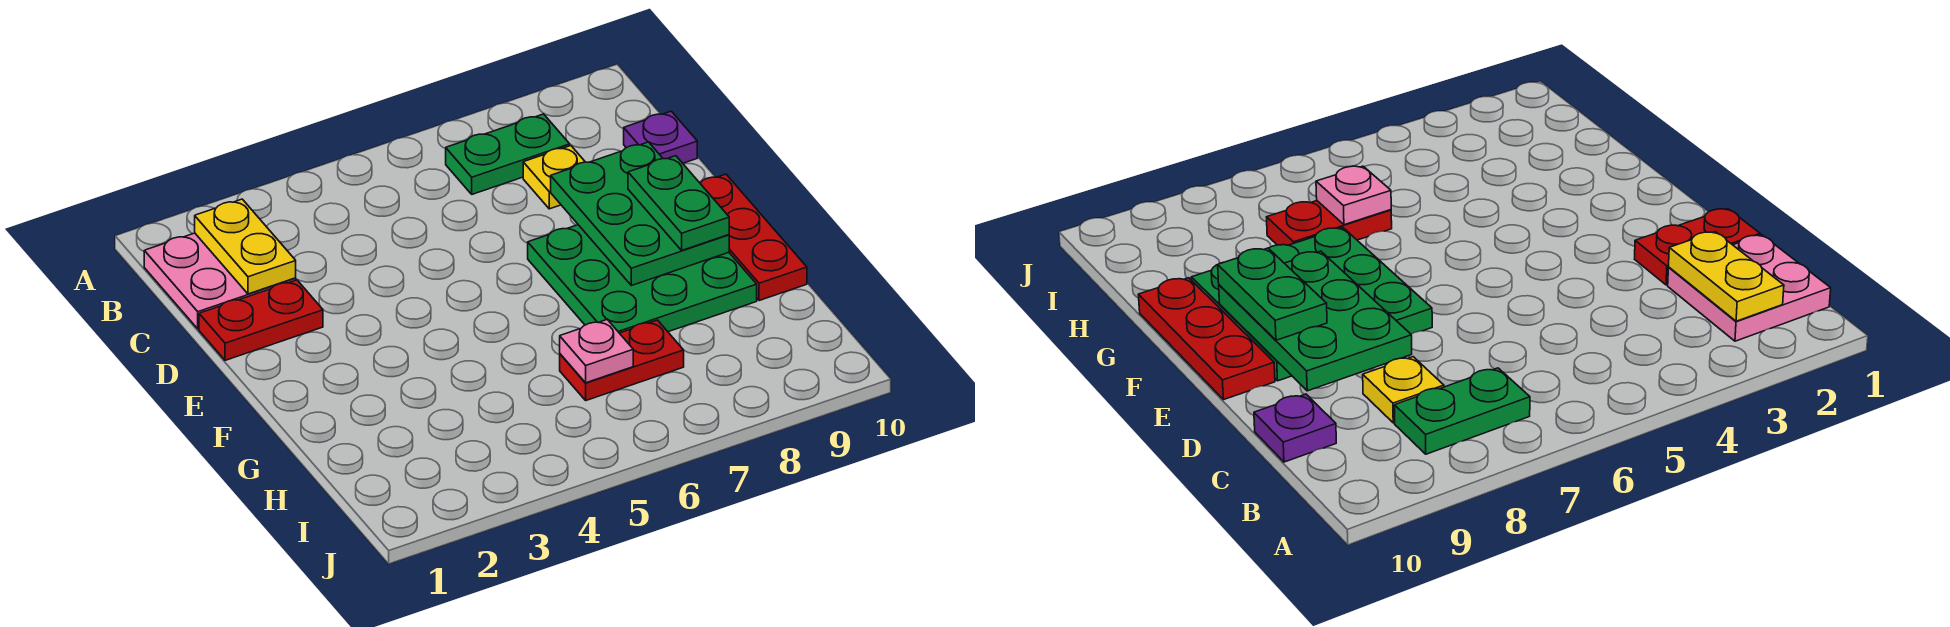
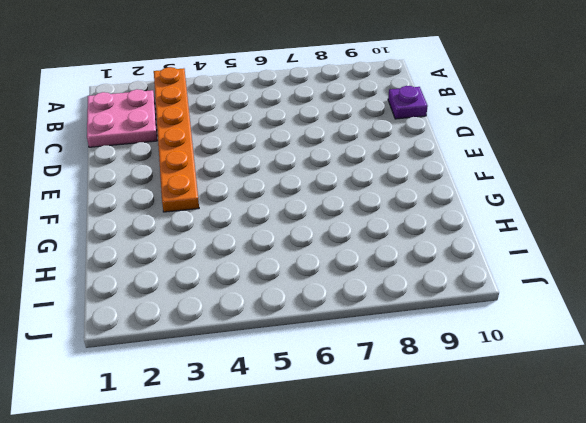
orange plate A3:F3 level 1 -> none
none -> green plate B7:B8 level 1
none -> yellow plate C8 level 1
none -> red plate D1:D2 level 1

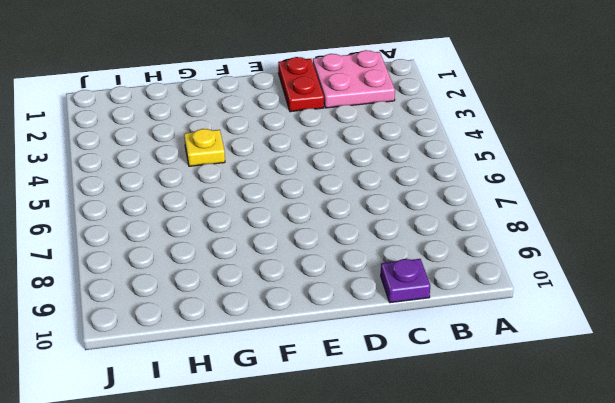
yellow plate G4 level 1 -> yellow plate C8 level 1
none -> green plate B7:B8 level 1
none -> green plate E7:G9 level 1
none -> red plate E10:G10 level 1

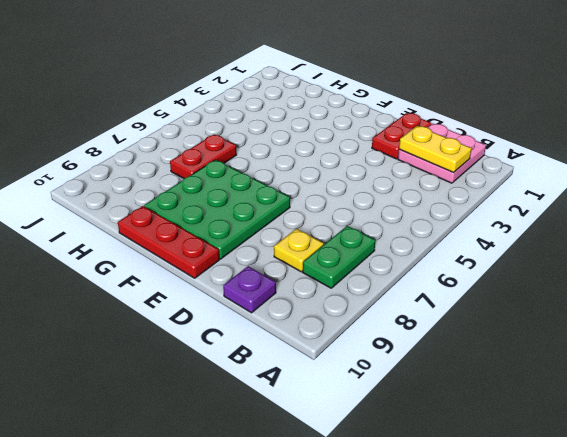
none -> green plate D8:F9 level 2
none -> pink plate H6 level 2
none -> green plate E9:F9 level 3

